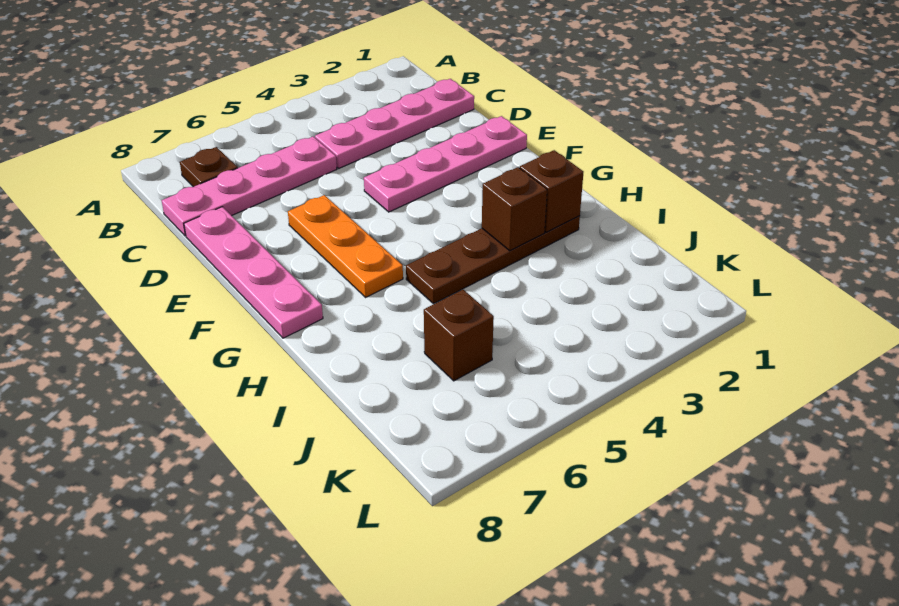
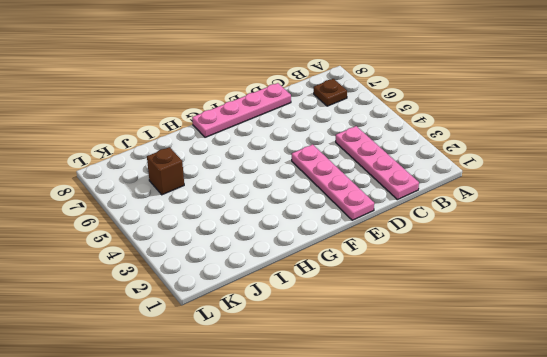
none -> pink plate C5:C8 level 1
none -> orange plate E6:G6 level 1

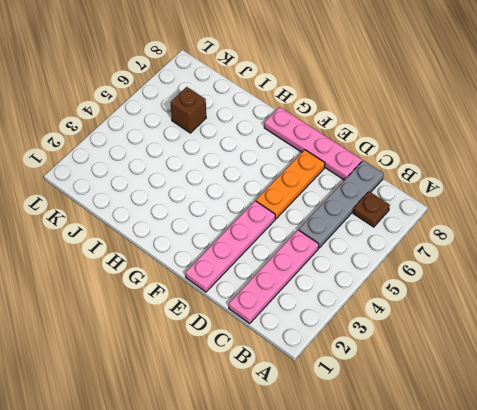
grey plate C5:C8 level 1 -> pink plate C5:C8 level 1
orange plate E5:E7 level 1 -> orange plate E6:G6 level 1
none -> brown plate H2:H5 level 1
none -> brown brick H2 level 2

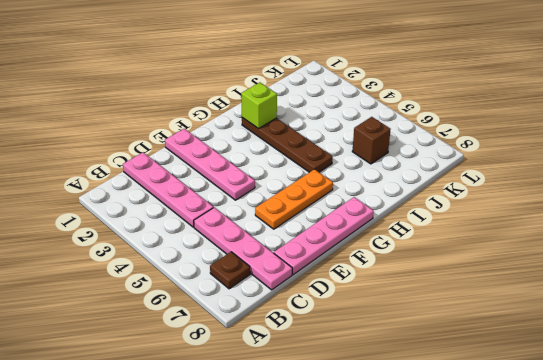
lime brick H2 level 2 -> brown brick H2 level 2
none -> brown brick H3 level 2

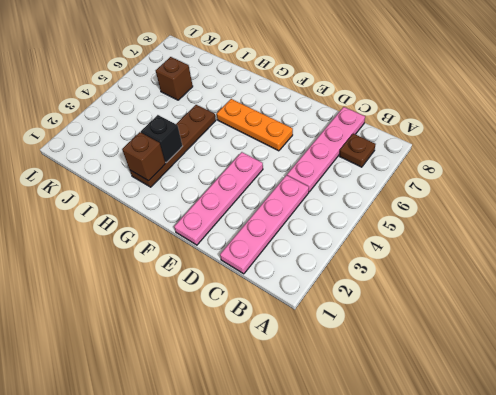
black brick H3 level 2 -> brown brick H3 level 2
none -> pink plate D8:G8 level 1

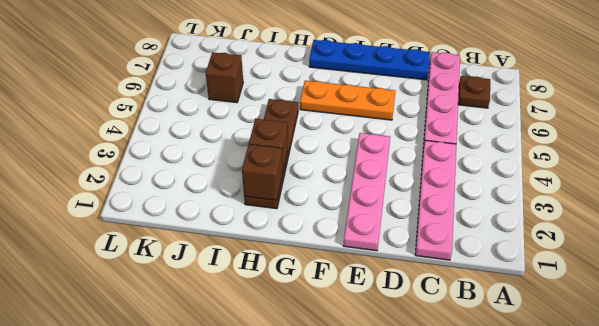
blue plate D8:G8 level 1 -> pink plate D8:G8 level 1

